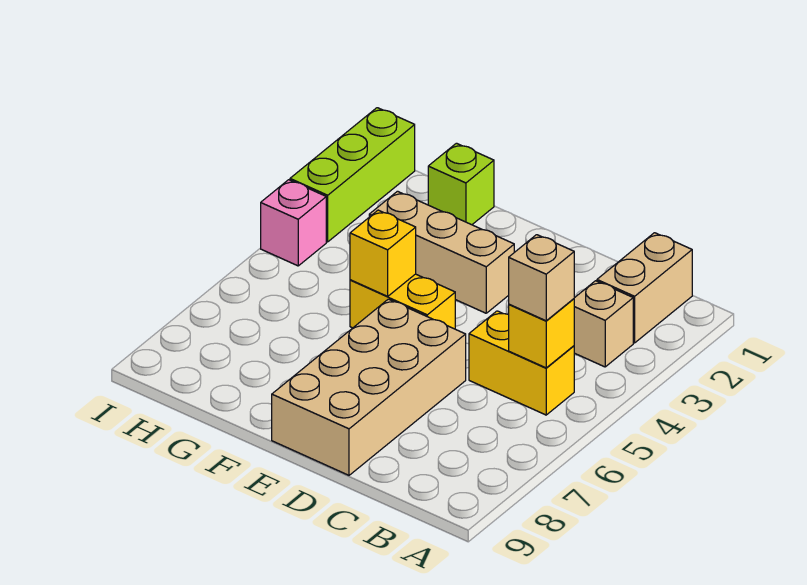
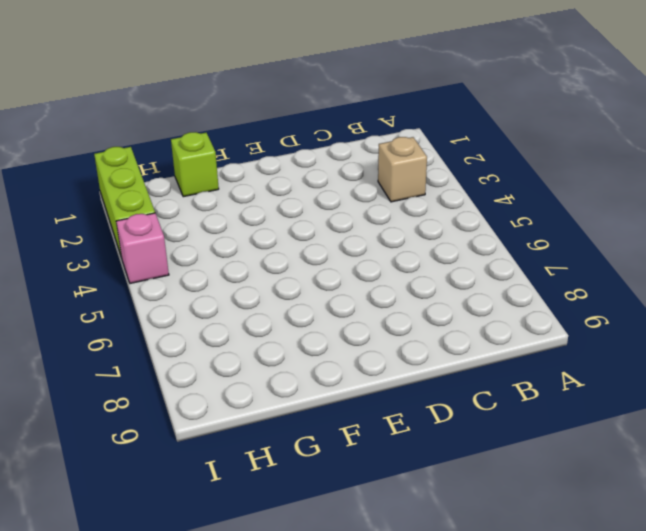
none -> tan brick B1:B2 level 1
none -> yellow brick B5:C5 level 1
none -> tan brick D6:E9 level 1

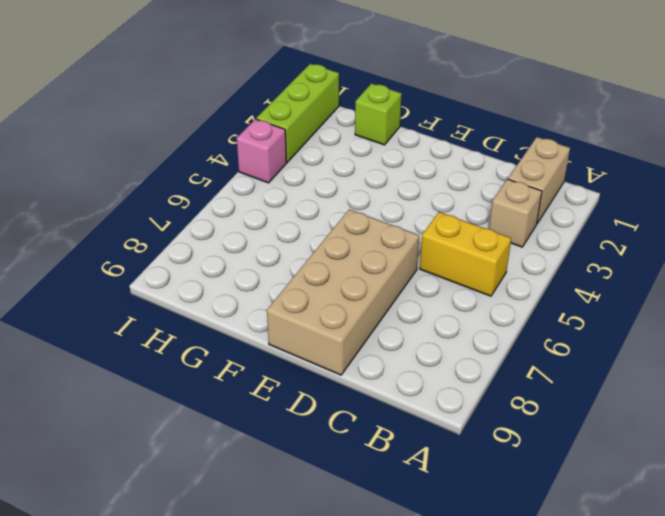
none -> tan brick E3:G3 level 1
none -> yellow brick E5:F5 level 1
none -> yellow brick B5 level 2

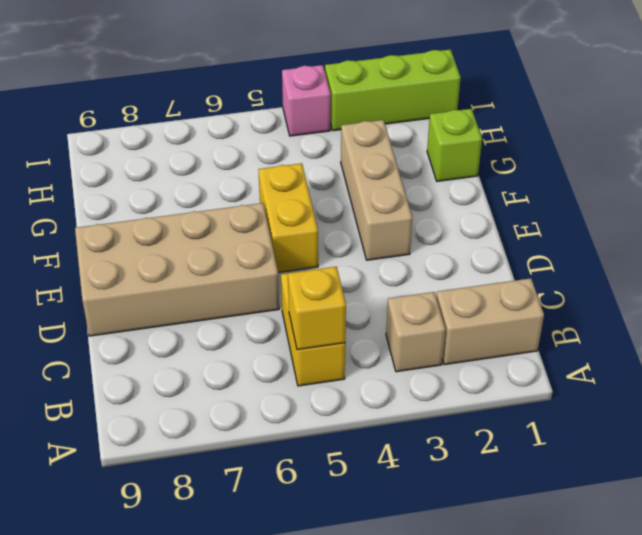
none -> yellow brick F5 level 2
none -> tan brick B5 level 3

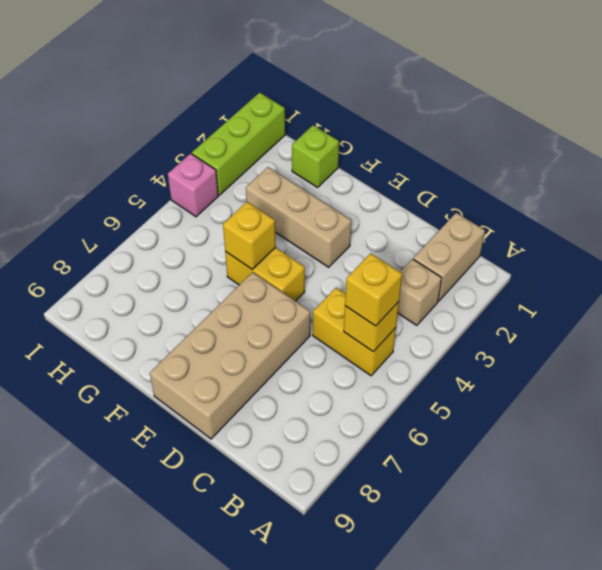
yellow brick B5 level 3 -> tan brick B5 level 3

